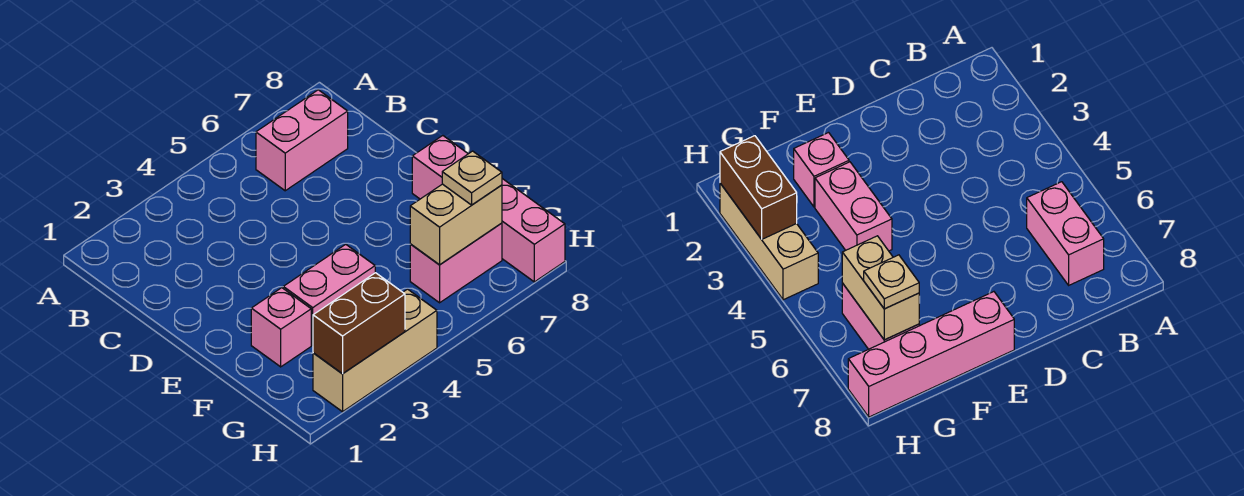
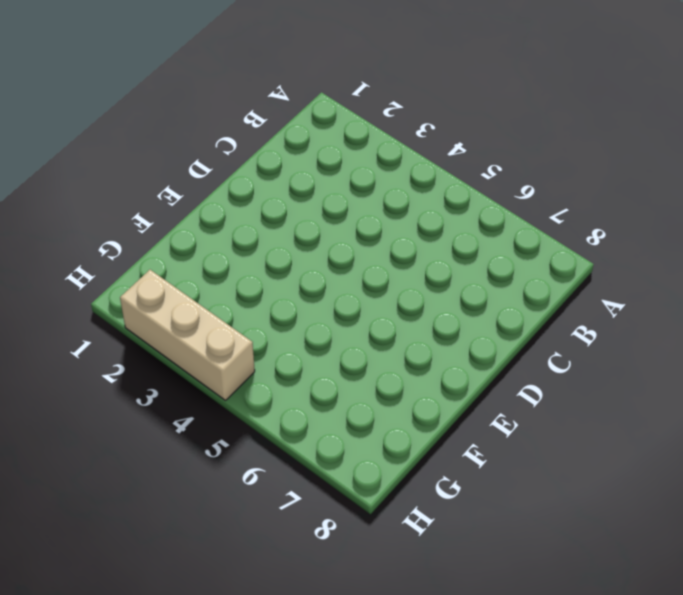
none -> pink brick B6:B7 level 1
none -> pink brick E8:H8 level 1

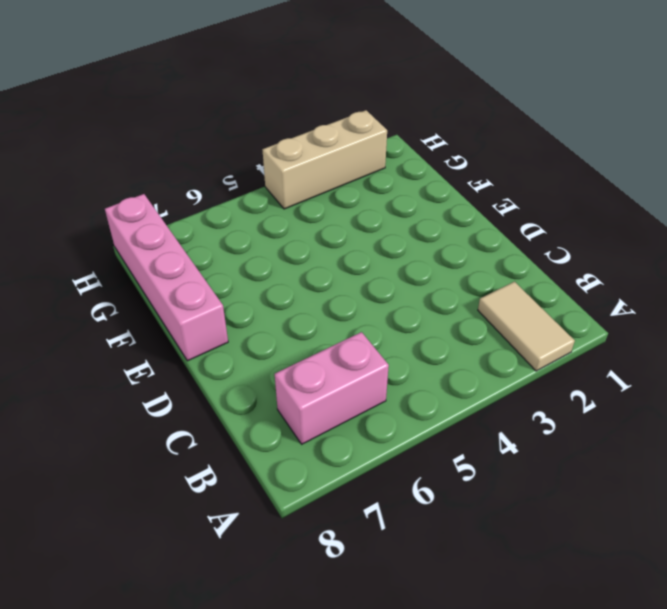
tan tile A2:B2 level 1 -> none
none -> pink brick F2 level 1
none -> pink brick F3:F4 level 1

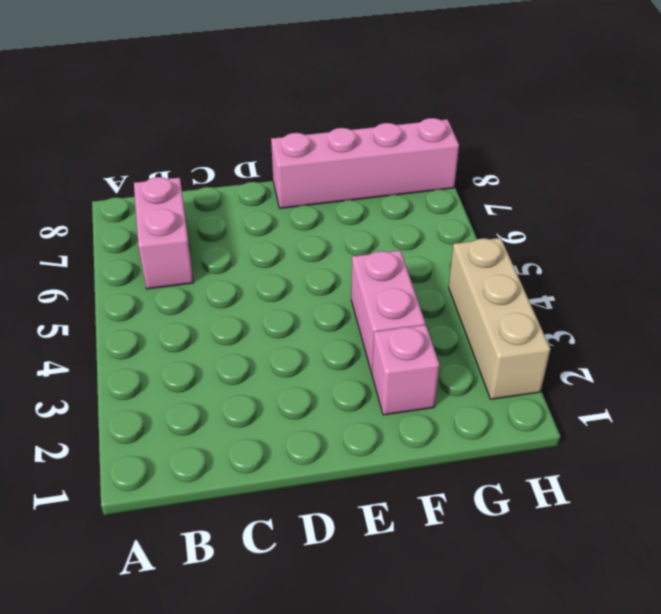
none -> pink brick G6:G7 level 1
none -> tan brick G6:G7 level 2

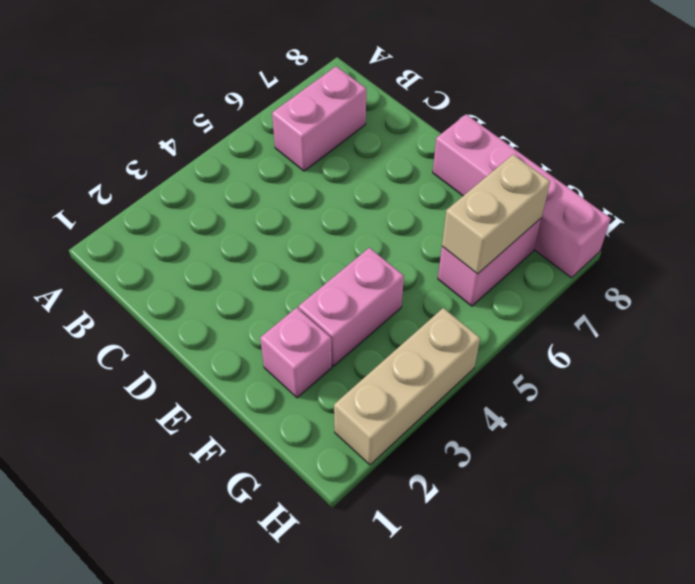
none -> brown brick H2:H3 level 2
none -> tan plate G7 level 3

